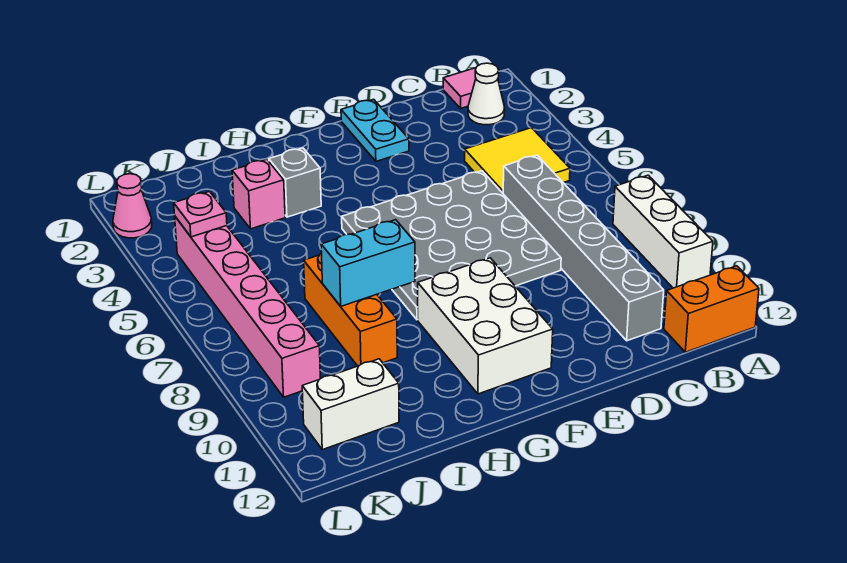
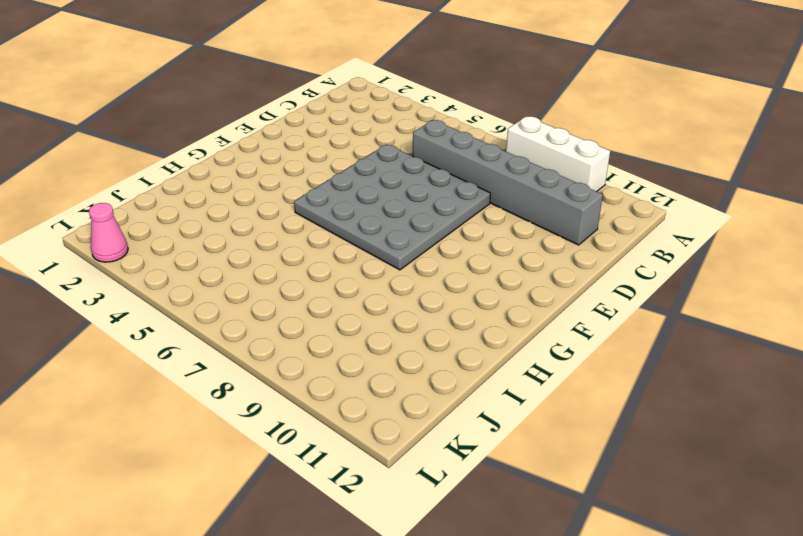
none -> orange brick A12:B12 level 1
none -> pink tile B1 level 1
none -> white cone B2 level 1

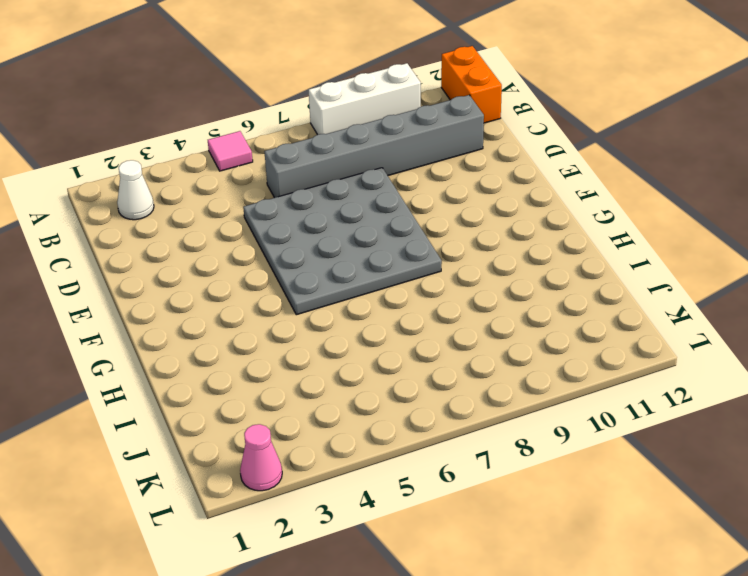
pink tile A5 level 1 -> pink tile B1 level 1
none -> yellow tile B4:C5 level 1
none -> cyan plate E1:E2 level 1
none -> white brick F9:G11 level 1

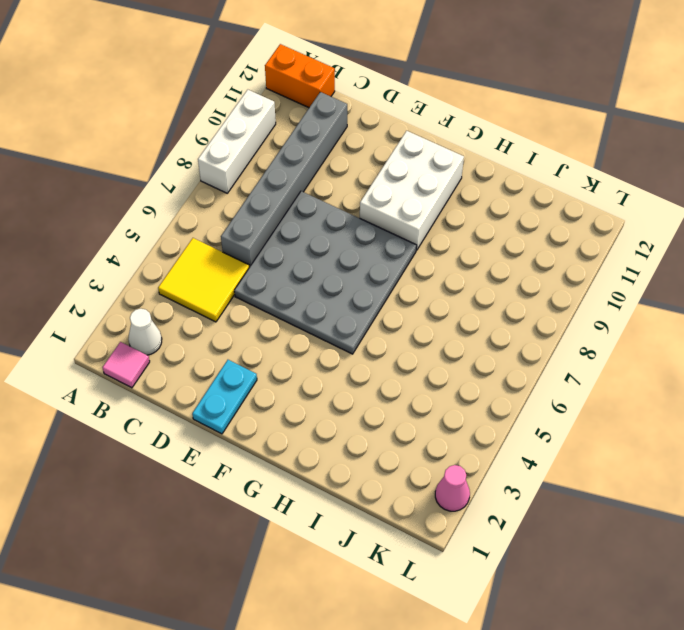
none -> grey brick H3 level 1
none -> pink brick I3 level 1
none -> orange brick I7:I9 level 1

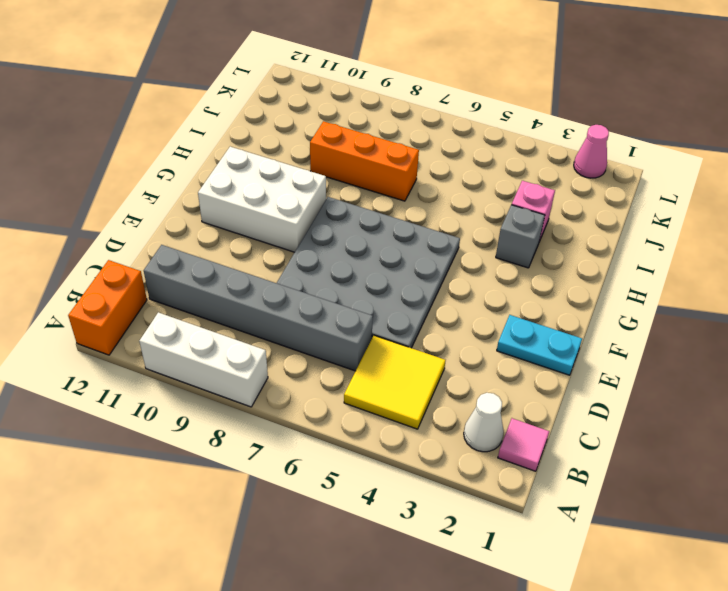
none -> white brick J11:K11 level 1
none -> pink brick K4:K9 level 1
none -> cyan brick H8:I8 level 2

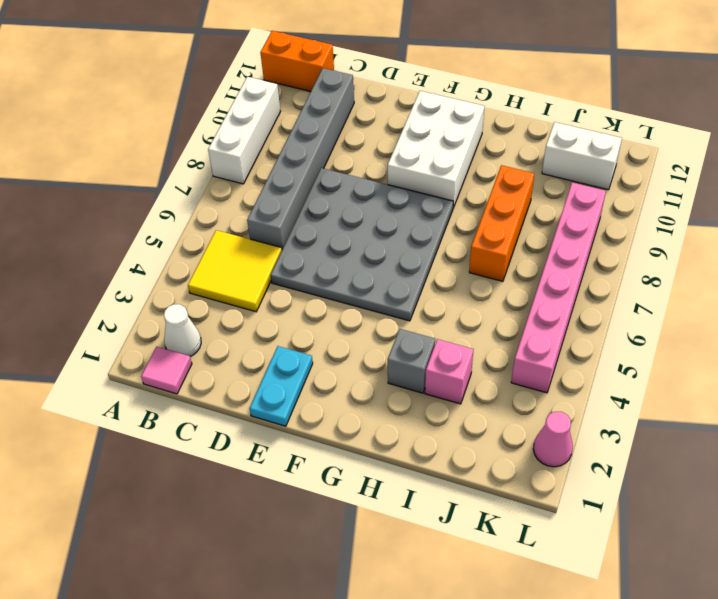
none -> cyan brick H8:I8 level 2
none -> pink plate K4 level 2

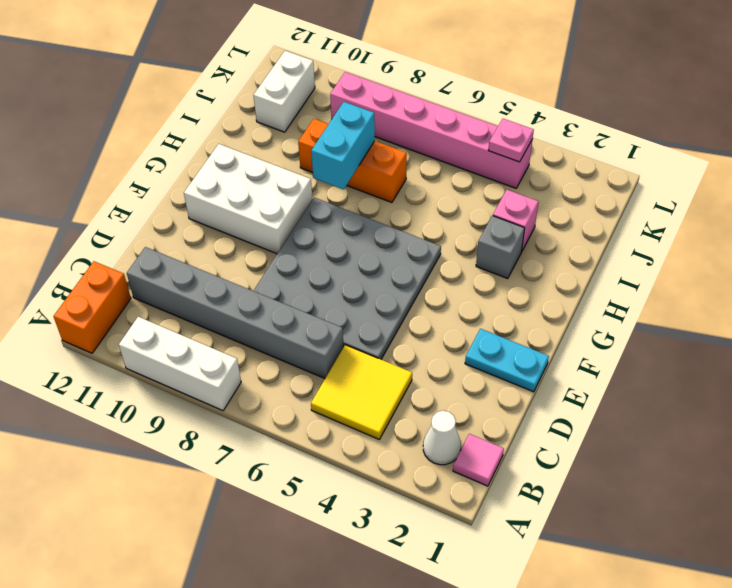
none -> pink cone L2 level 1

